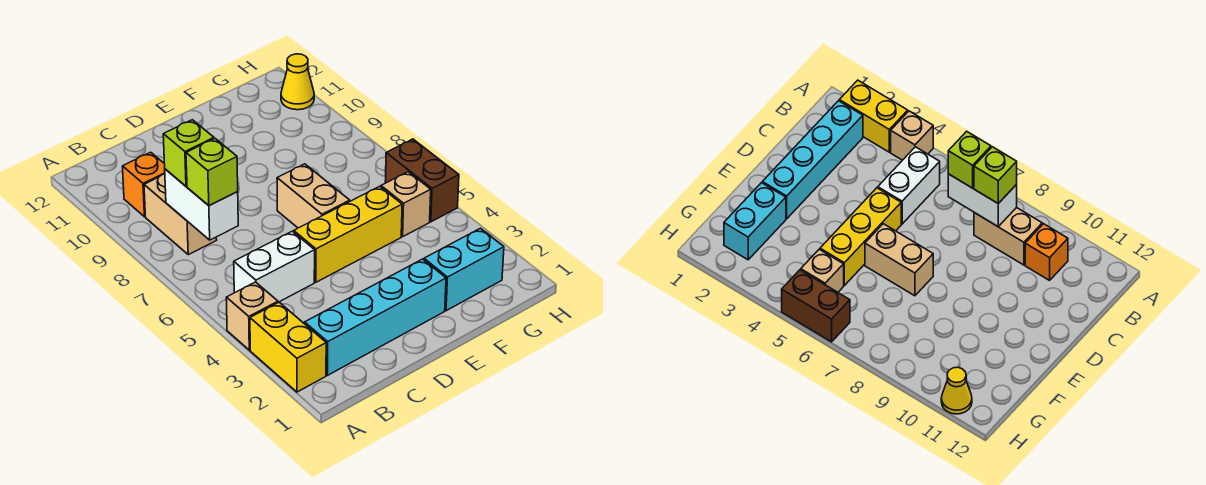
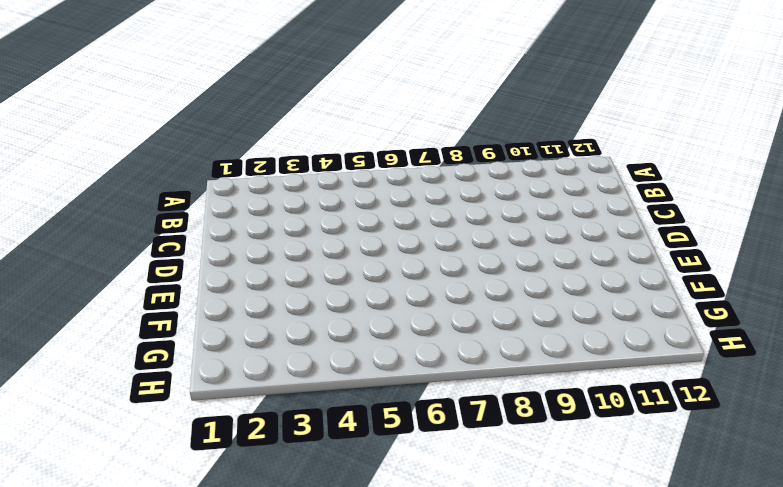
none -> yellow brick A2:A3 level 1
none -> tan brick A4 level 1
none -> cyan brick B2:E2 level 1

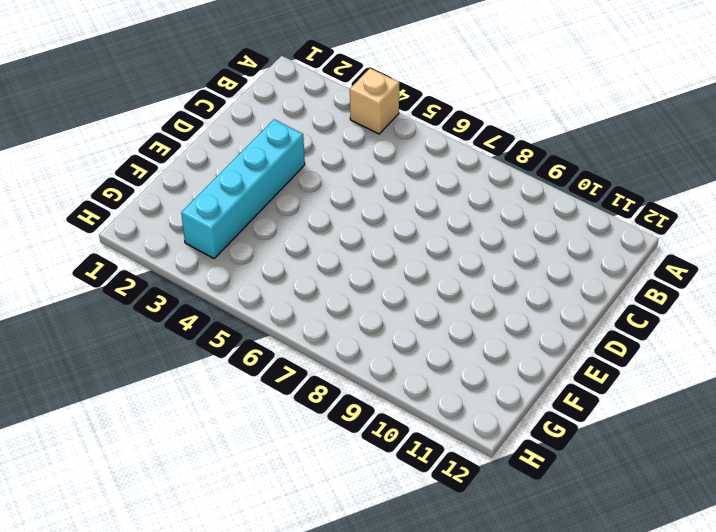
cyan brick D3:G3 level 1 -> cyan brick B2:E2 level 1
none -> yellow brick A2:A3 level 1
none -> white brick B5:C5 level 1
none -> tan brick B8:B9 level 1

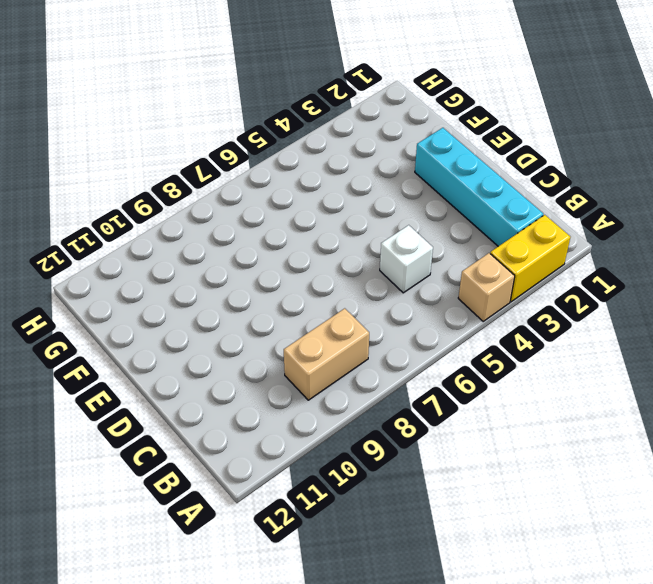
white brick C5 level 1 -> white brick B5:C5 level 1
none -> orange brick B10 level 1
none -> yellow brick D5:F5 level 1
none -> tan brick E6:E7 level 1

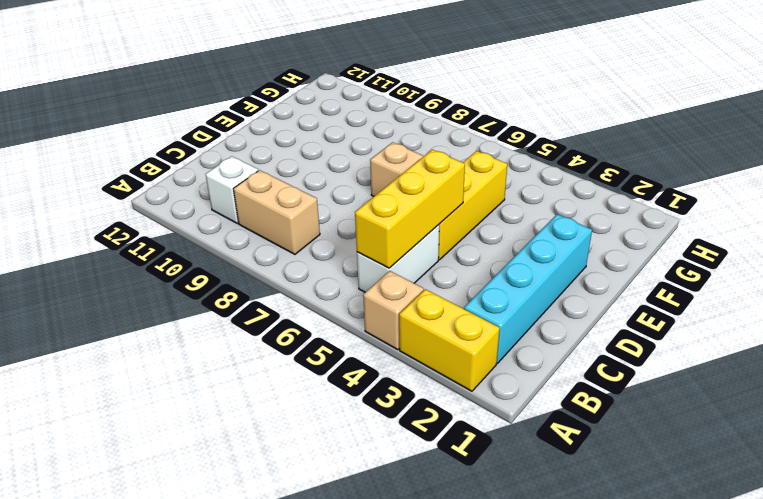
yellow brick B5:D5 level 2 -> none
white brick B10 level 1 -> orange brick B10 level 1
none -> cyan brick F2:G2 level 1
none -> tan brick G5 level 1
none -> brown brick H5:H6 level 1

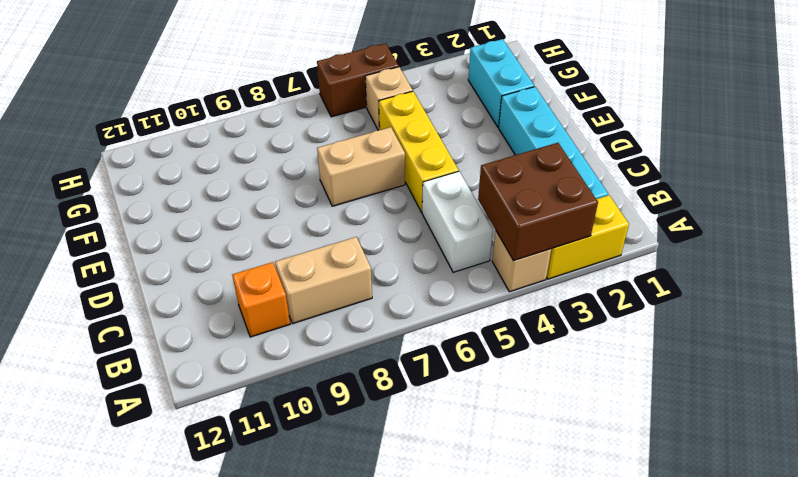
brown brick A3:B4 level 2 -> none
none -> yellow cone H11 level 1
none -> white brick B7:B8 level 2
none -> lime brick B7 level 3

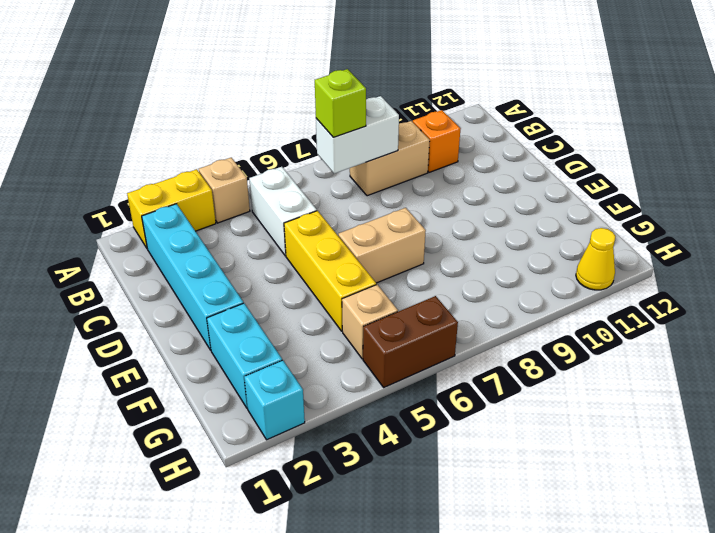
cyan brick H2 level 1 -> none
none -> lime brick B8 level 3

